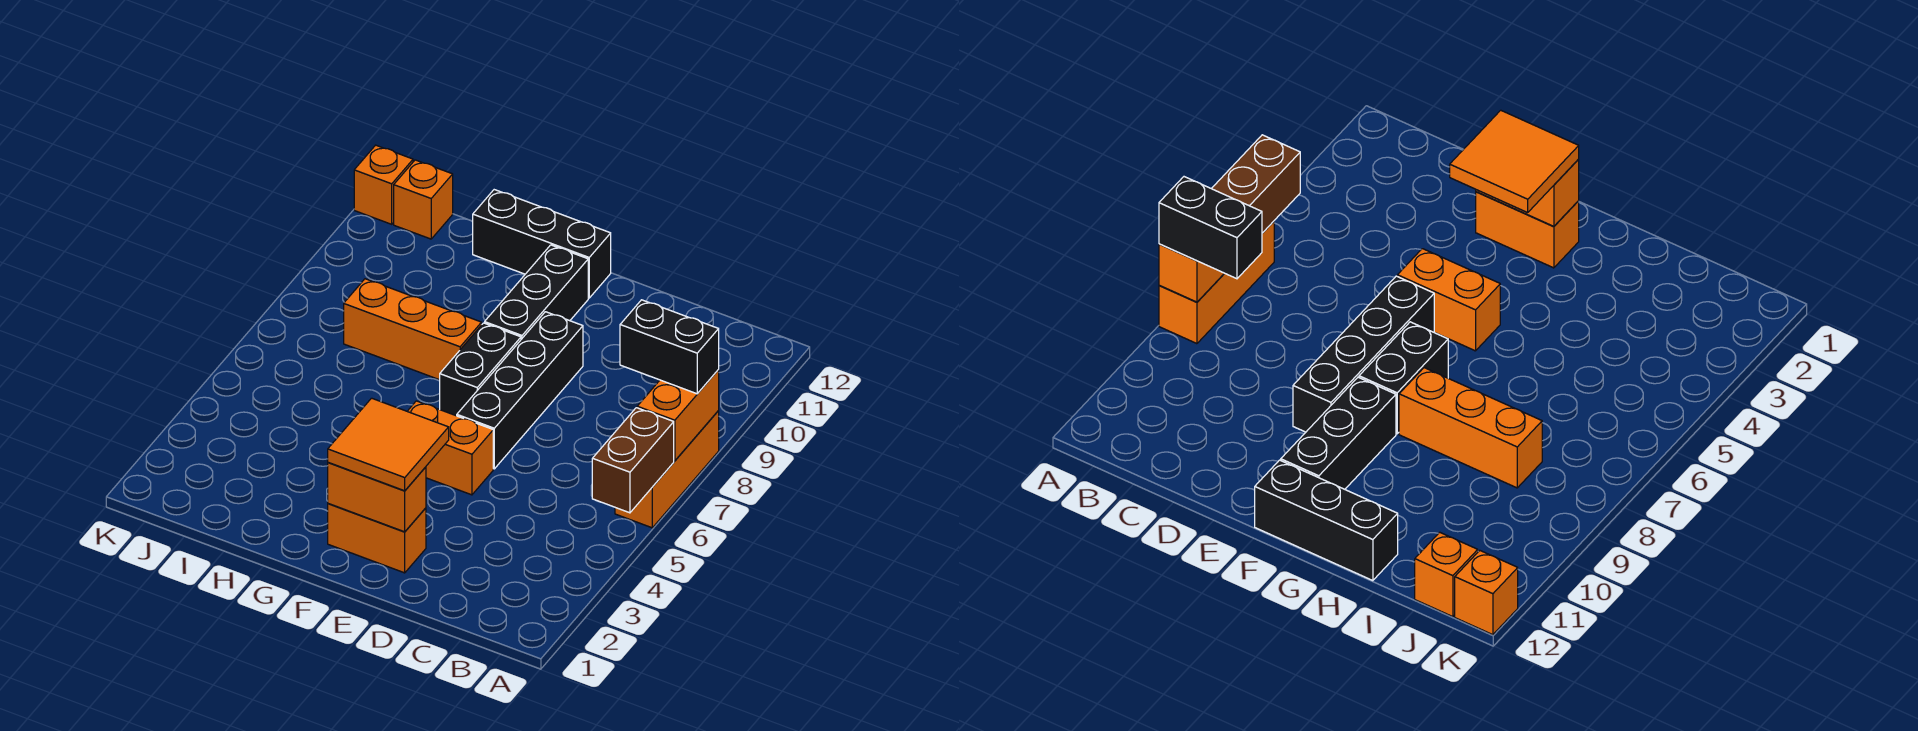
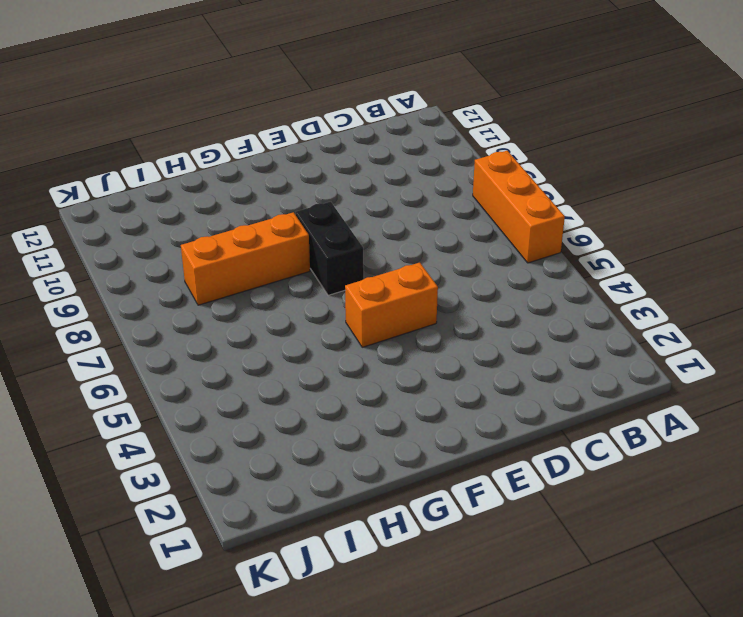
none -> orange brick E2:F2 level 1
none -> black brick E6:E9 level 1
none -> black brick F9:F11 level 1

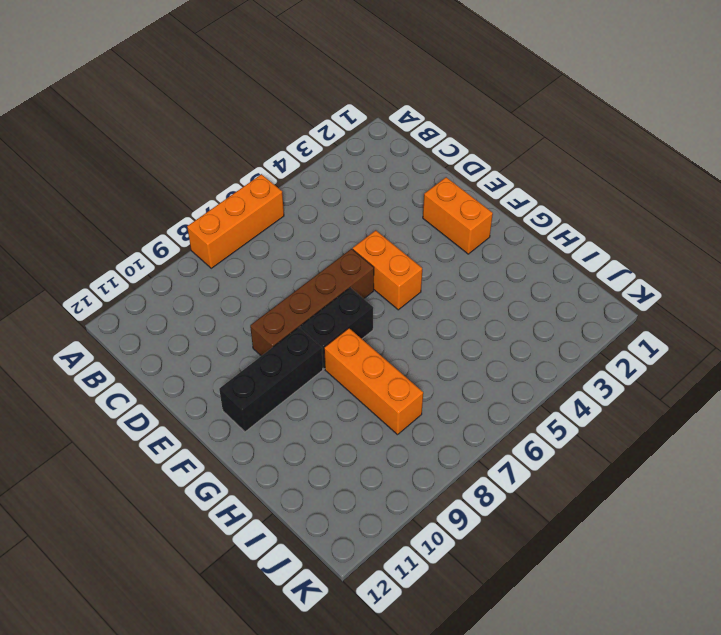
brown brick E6:E9 level 1 -> black brick E6:E9 level 1
none -> black brick F12:H12 level 1
none -> orange brick J12 level 1
none -> orange brick K12 level 1

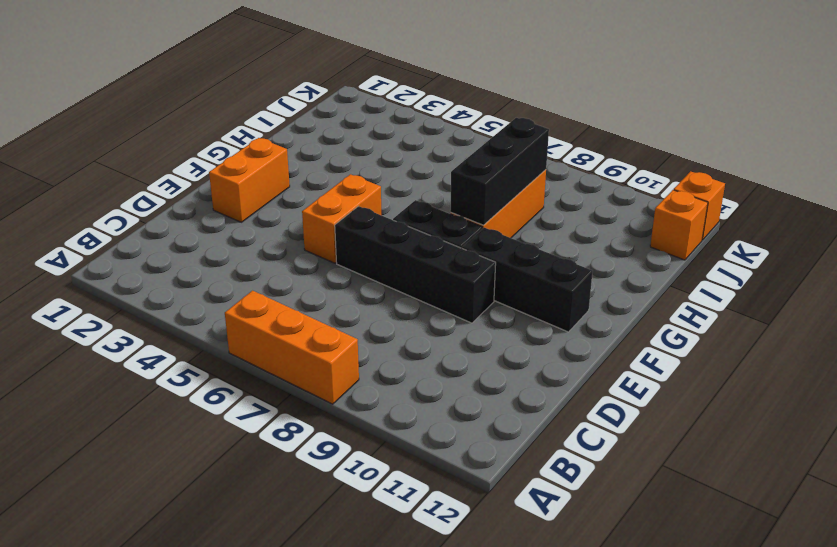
black brick G8:I8 level 2 -> black brick F12:H12 level 1
none -> brown brick A5:A6 level 2
none -> orange brick A7:A8 level 2
none -> orange brick E2:F2 level 2

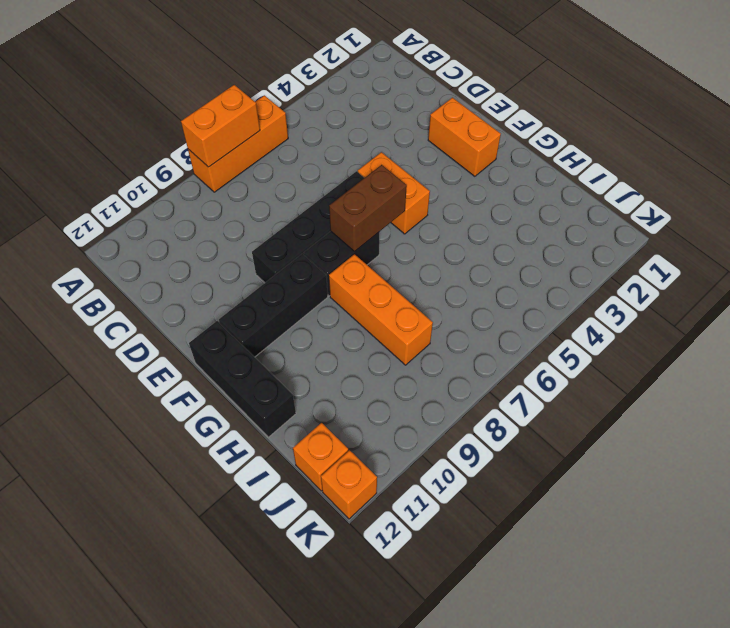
brown brick F6:F7 level 2 -> brown brick A5:A6 level 2
none -> orange brick E2:F2 level 2
none -> black brick A8:B8 level 3
none -> orange tile E2:F3 level 3

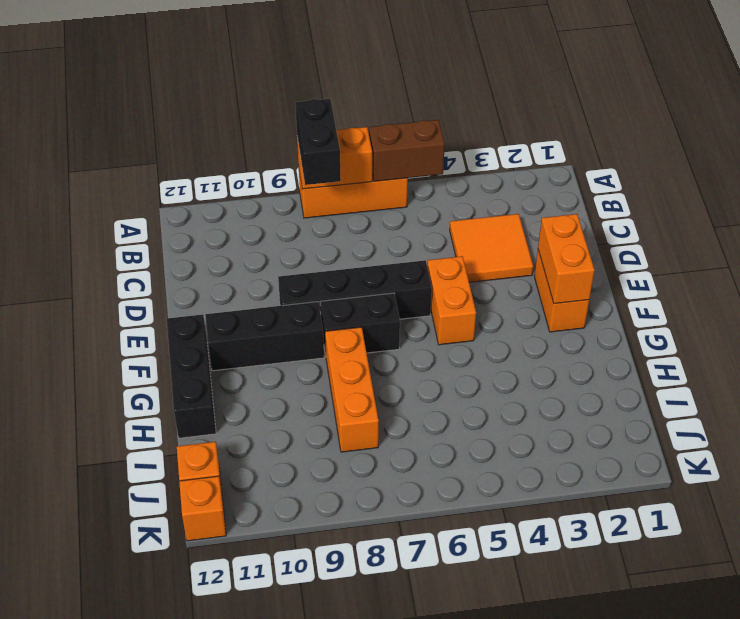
orange tile C3:D4 level 1 -> orange tile E2:F3 level 3

